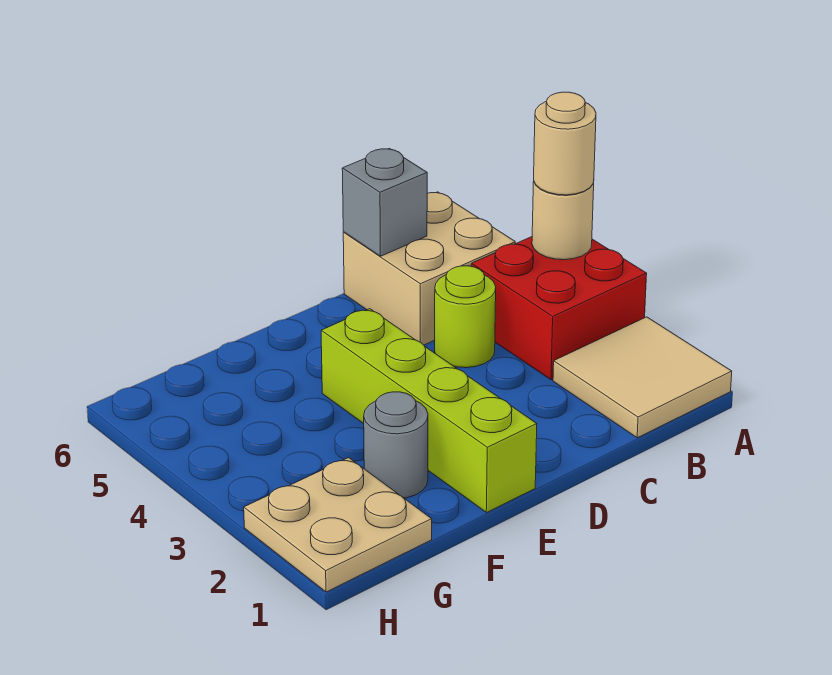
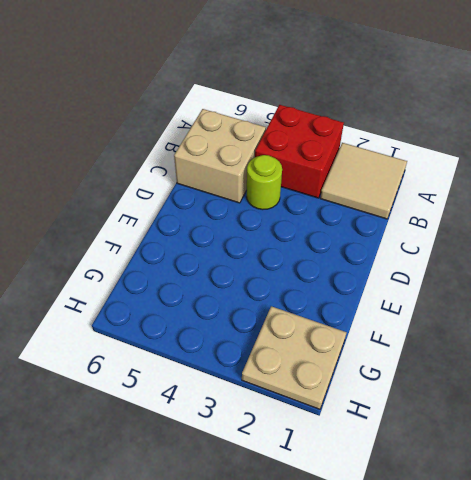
none -> lime brick E1:E4 level 1
none -> grey round brick F2 level 1

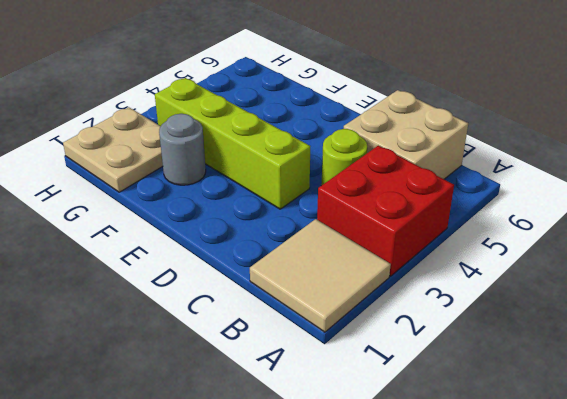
lime brick D3:G3 level 1 -> lime brick E1:E4 level 1
none -> tan round brick A4 level 2
none -> grey brick C6 level 2

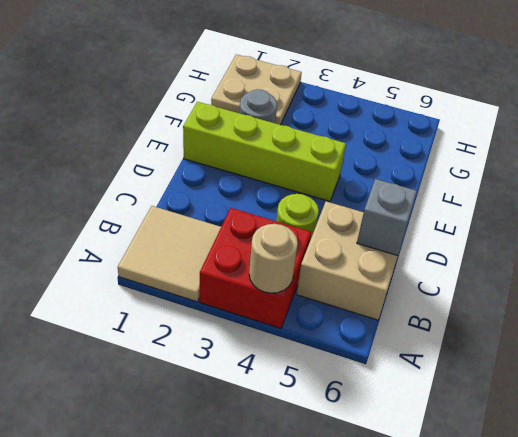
none -> tan round brick A4 level 3

